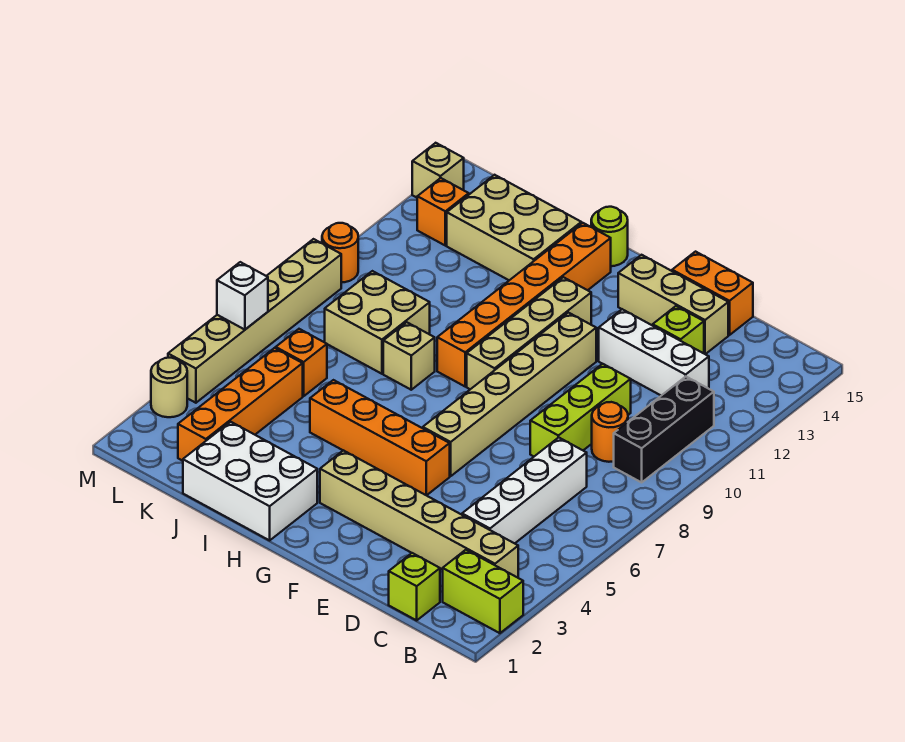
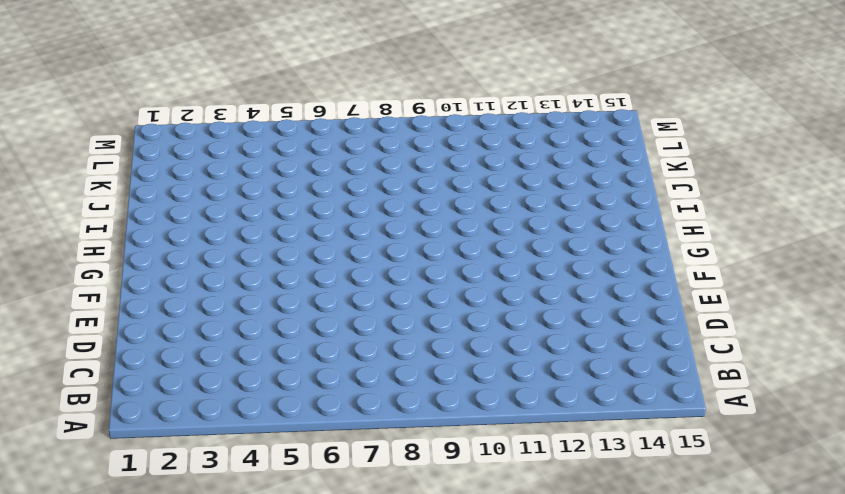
none -> lime brick A2:B2 level 1
none -> tan brick B3:G3 level 1
none -> black brick B9:B11 level 1

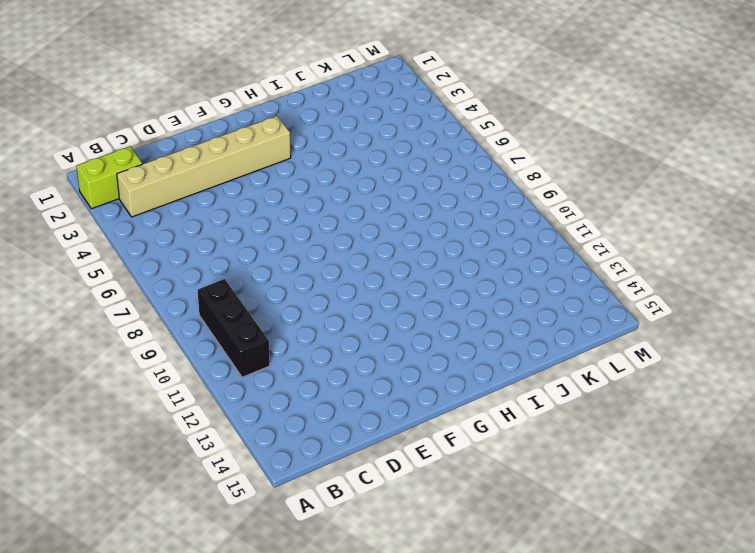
none -> lime brick C1 level 1
none -> white brick C4:C7 level 1
none -> orange round brick C9 level 1

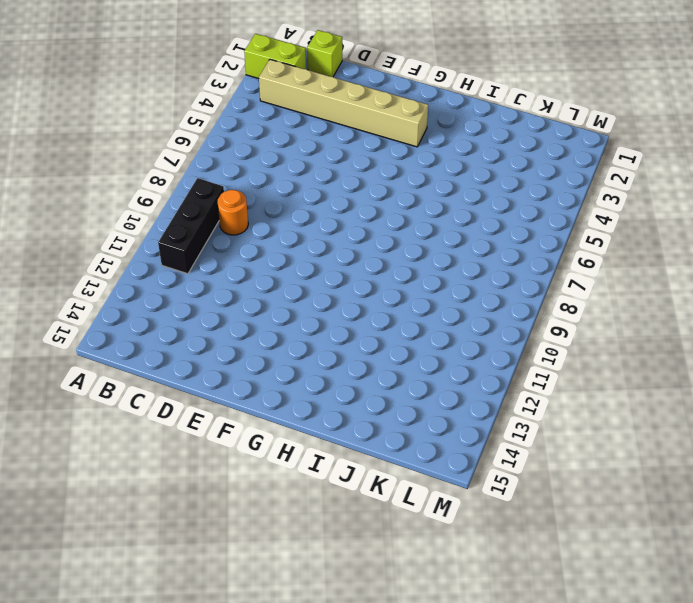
none -> white brick C4:C7 level 1
none -> white brick C12:E12 level 1
none -> lime brick D8:D10 level 1

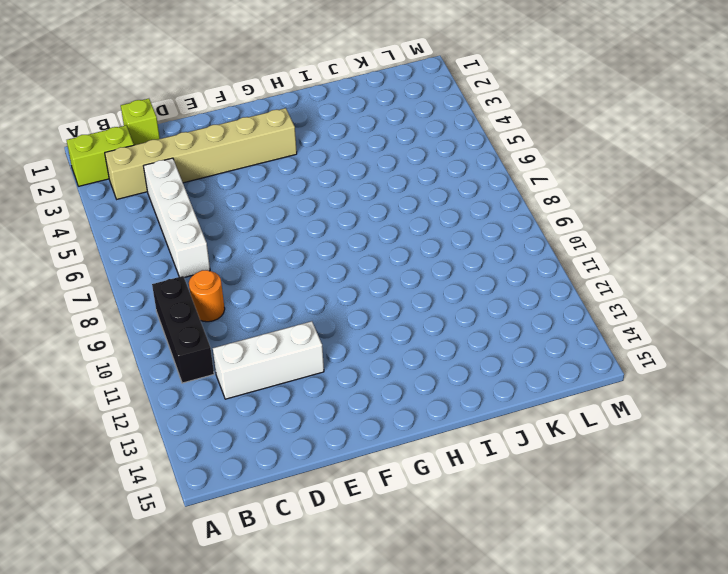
none -> lime brick D8:D10 level 1
none -> lime brick D13 level 1
none -> tan brick D14:F14 level 1

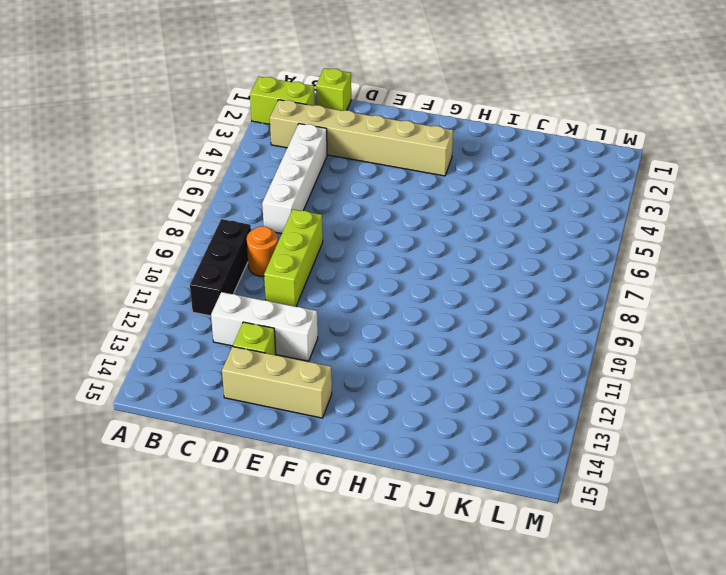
none -> orange brick D15:E15 level 1
none -> orange brick F5:I5 level 1
none -> tan brick F6:F11 level 1

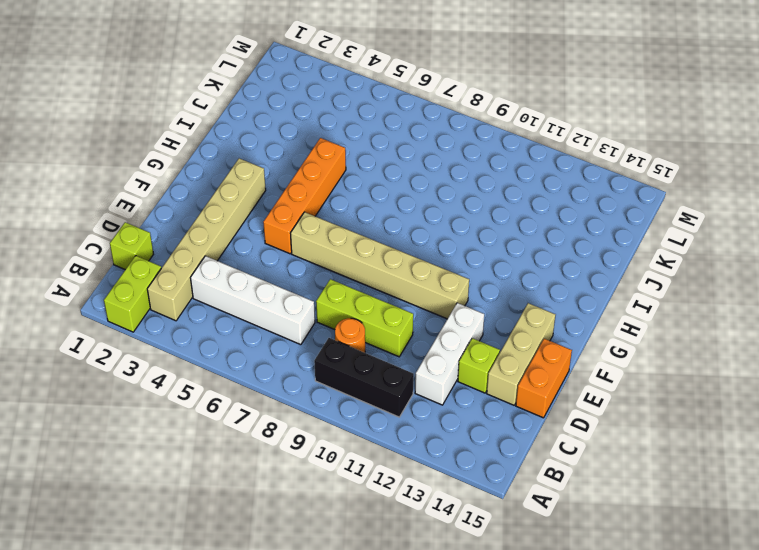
none -> tan brick G9:G12 level 1
none -> white brick H1:J2 level 1
none -> orange brick H9:H14 level 1

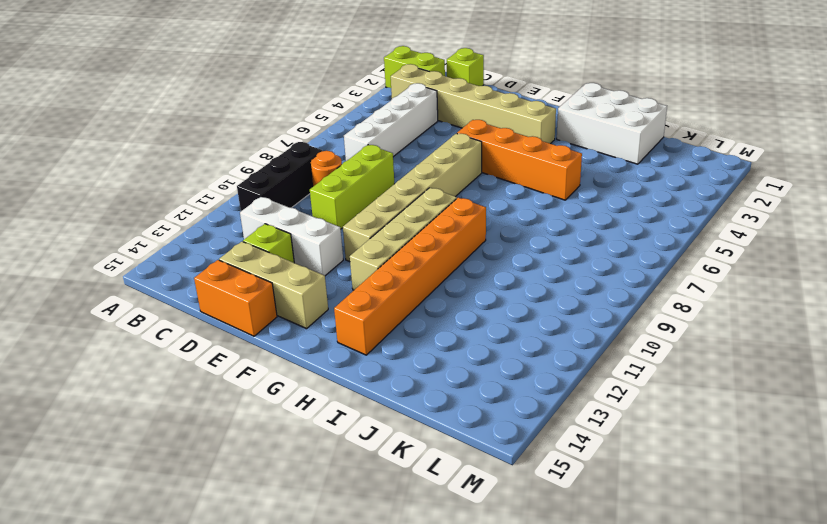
none -> lime round brick H15 level 1
none -> tan brick I8 level 1
none -> tan brick I13:K14 level 1

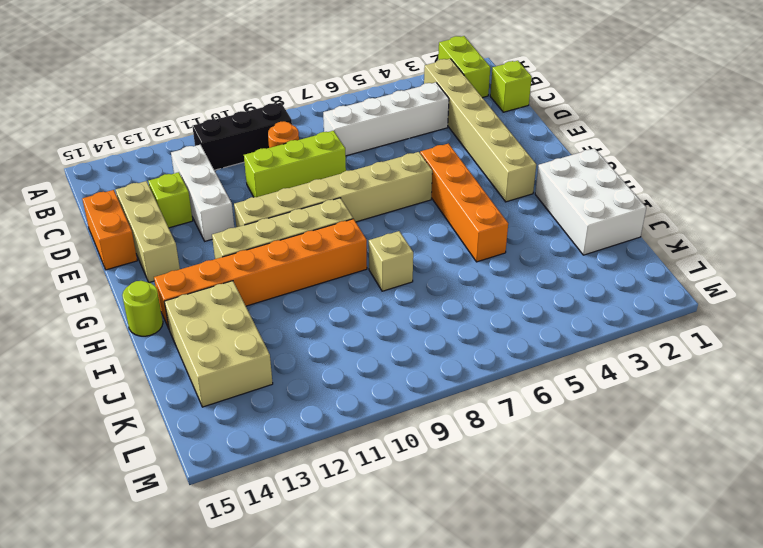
none -> tan brick J8:K9 level 1
none -> orange brick K2:K5 level 1
none -> orange brick K6 level 1

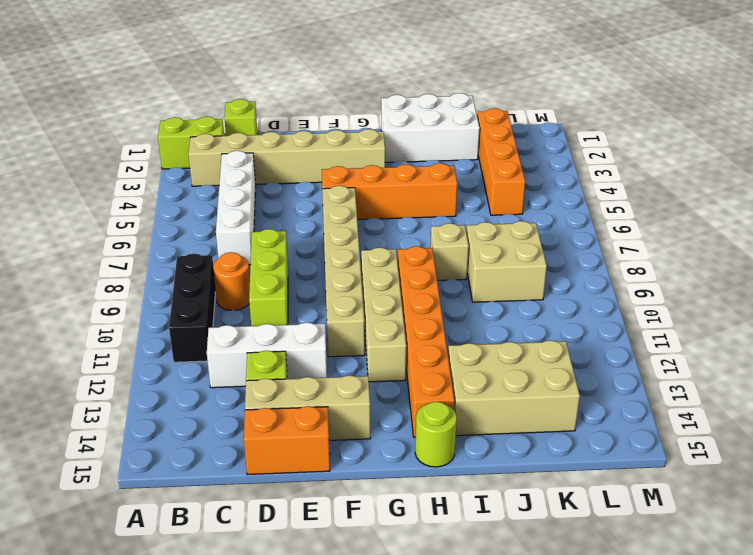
none -> orange brick K6 level 1
none -> orange brick L13 level 1
none -> tan round brick M3 level 1

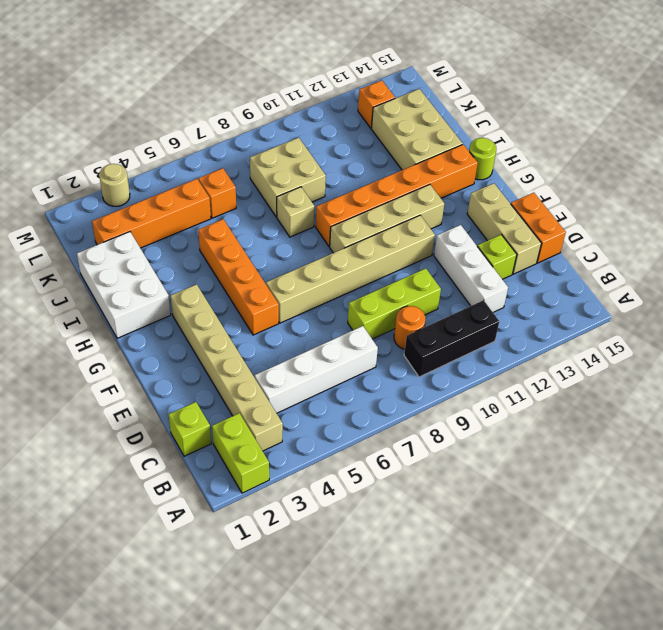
none -> tan brick M4:M9 level 1
none -> orange round brick M10 level 1
none -> tan brick M14 level 1

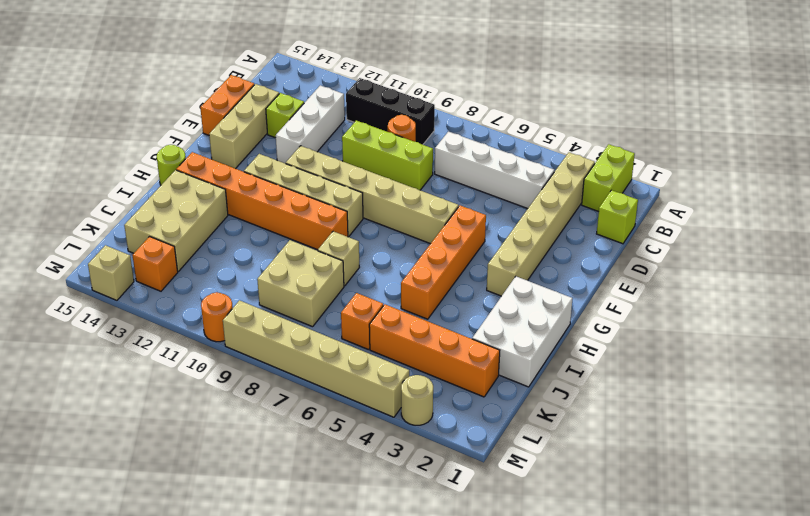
none -> white brick M6 level 2

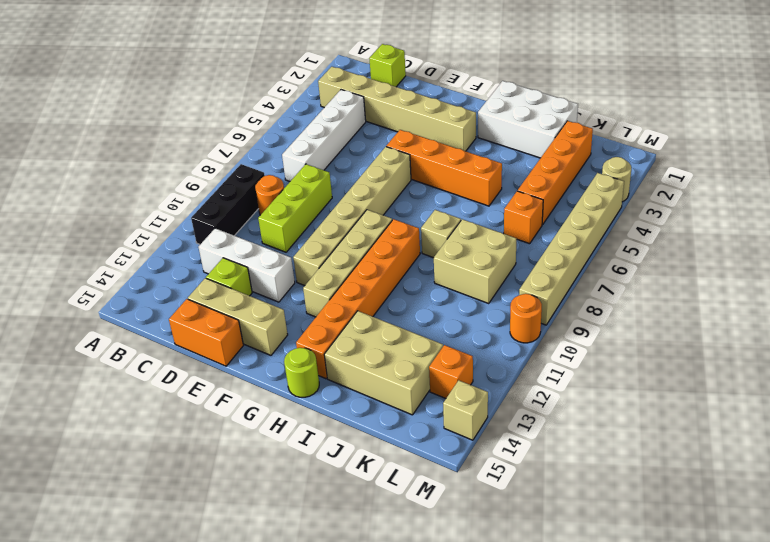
none -> lime brick A2:B2 level 1
none -> white brick M6 level 2

